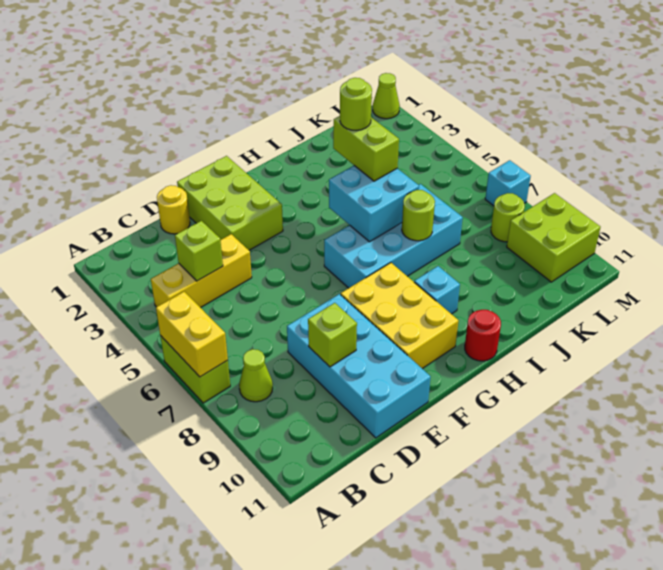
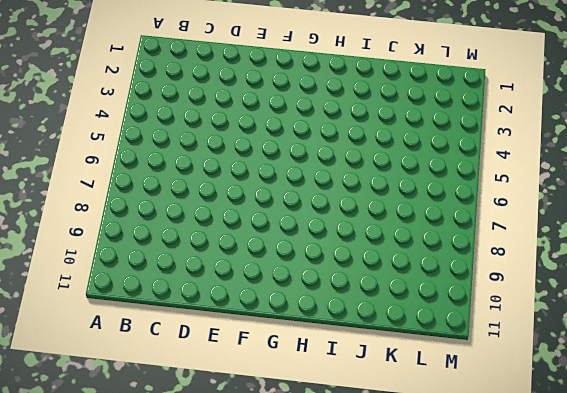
none -> lime brick A6:A7 level 1
none -> yellow brick B4:D4 level 1
none -> lime cone B8 level 1

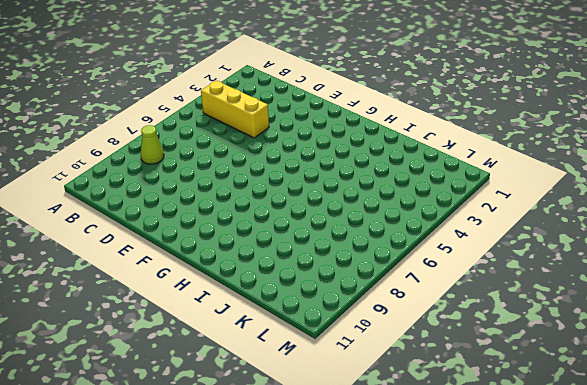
none -> lime brick A6:A7 level 1
none -> yellow round brick D1 level 1
none -> cyan brick D8:E11 level 1

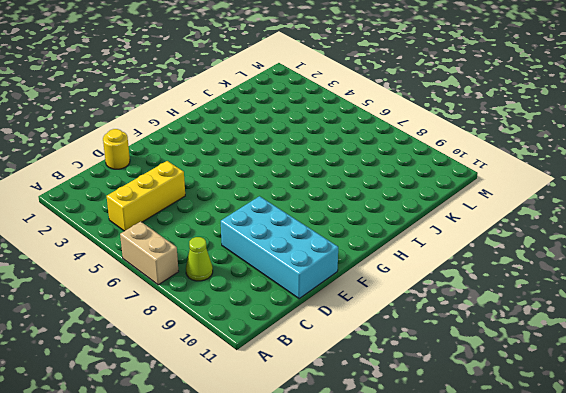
tan brick A6:A7 level 1 -> lime brick A6:A7 level 1
none -> lime brick E1:F3 level 1
none -> yellow brick F8:G10 level 1
none -> cyan brick G6:J7 level 1

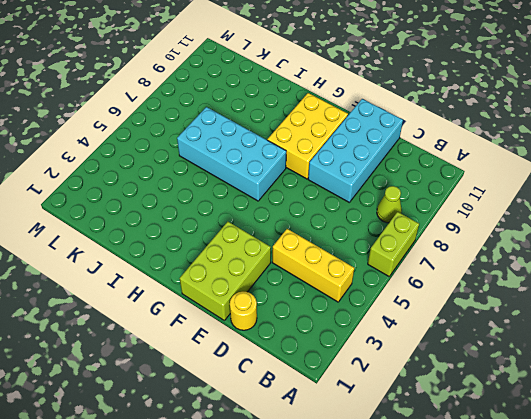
none -> cyan brick H9 level 1
none -> red round brick H11 level 1
none -> lime round brick L8 level 1

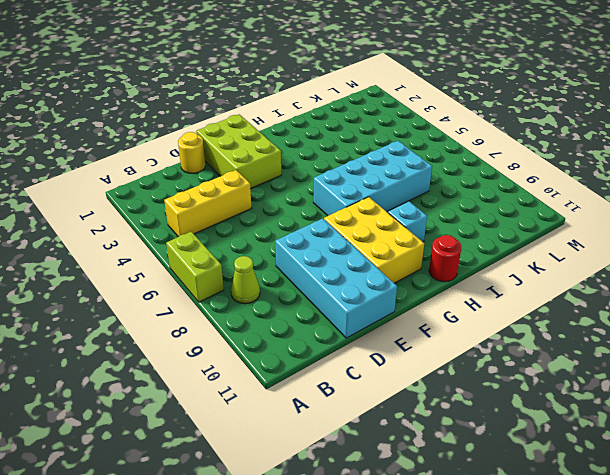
none -> lime round brick L8 level 1
none -> lime brick L9:M10 level 1
none -> lime cone M1 level 1

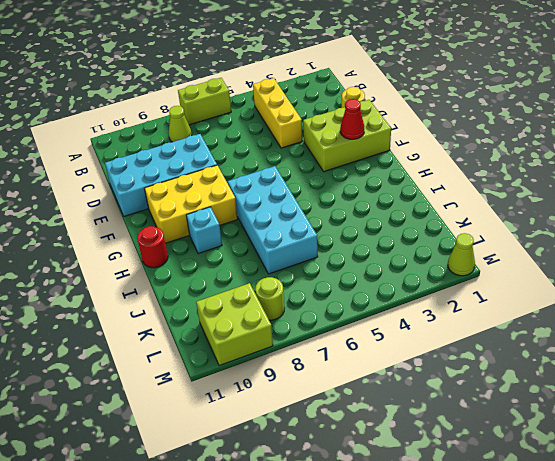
red cone F2 level 2 -> none
none -> cyan brick M7 level 1
none -> yellow brick A6:A7 level 2
none -> lime brick C4 level 2

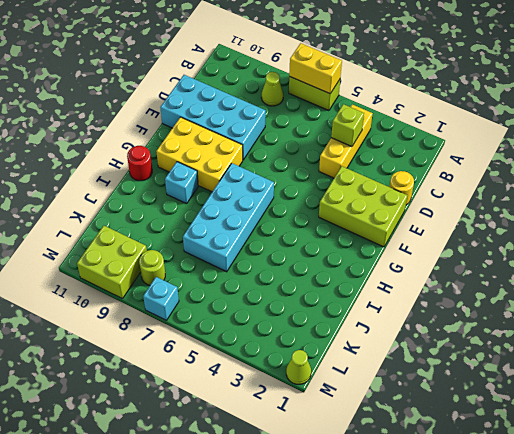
none -> lime brick D9 level 2
none -> cyan brick H5:I6 level 2
none -> lime round brick I7 level 2

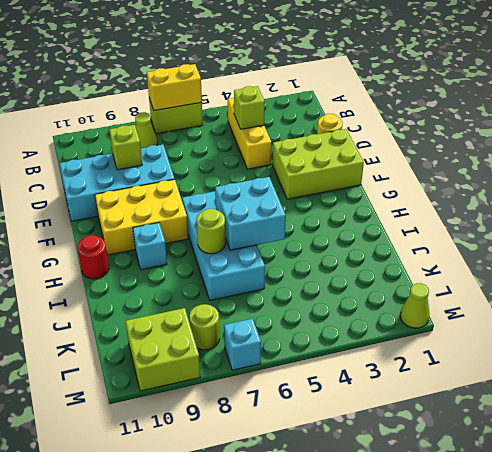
none -> lime brick I4:I5 level 3
none -> lime round brick I4 level 4

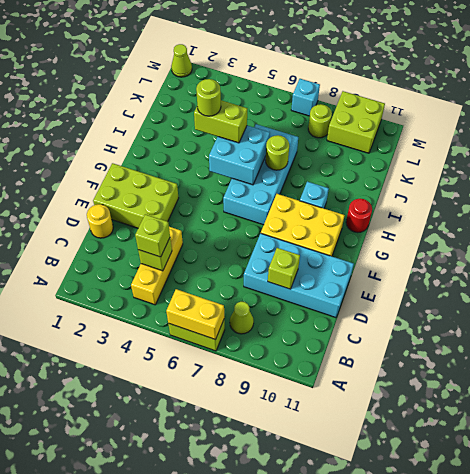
lime brick C4 level 3 -> none

